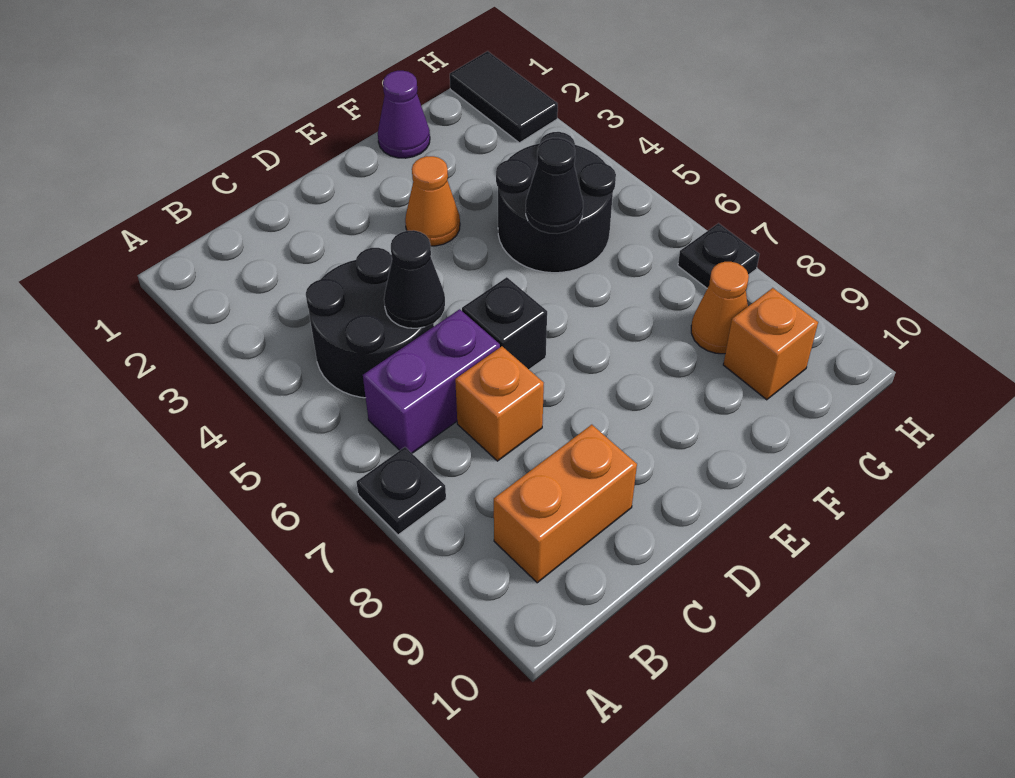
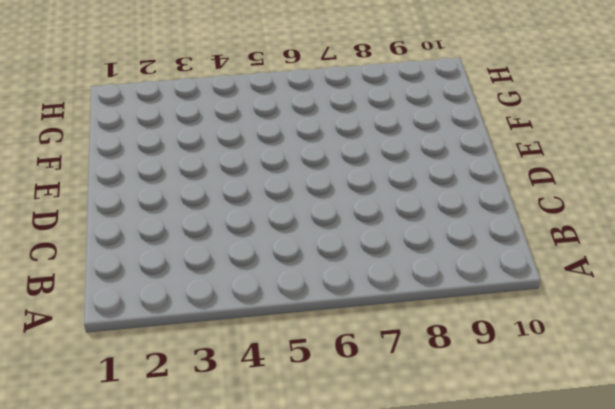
none -> black plate A7 level 1
none -> black round brick B4:C5 level 1
none -> purple brick B6:C6 level 1

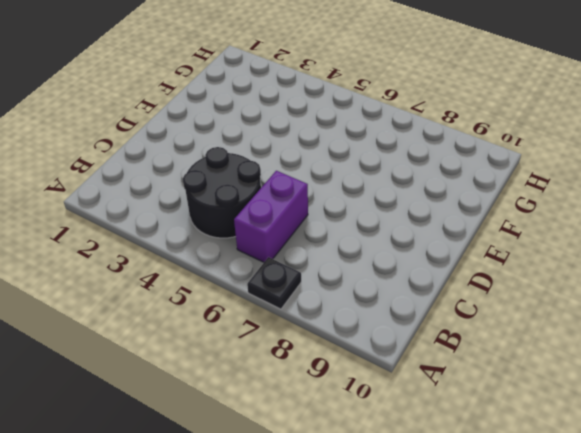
none -> orange brick B9:C9 level 1
none -> orange brick C7 level 1
none -> black brick D6 level 1

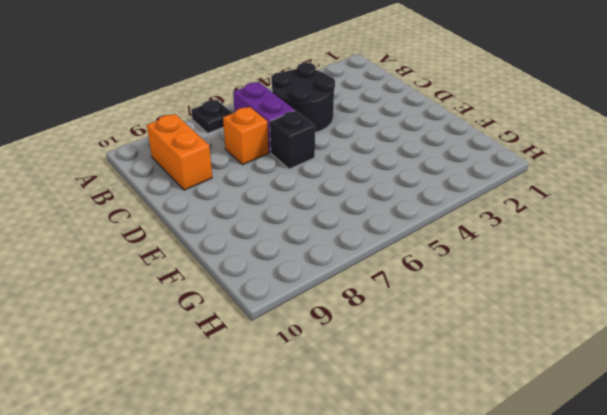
none -> orange cone E3 level 1
none -> purple cone F1 level 1
none -> black round brick F4:G5 level 1

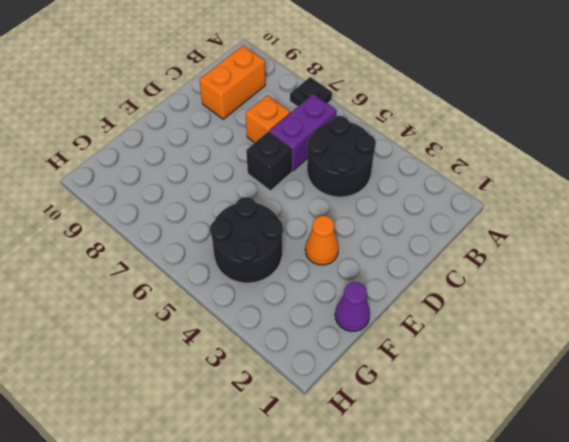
none -> orange cone G8 level 1
none -> orange brick G9 level 1
none -> black tile H1:H2 level 1

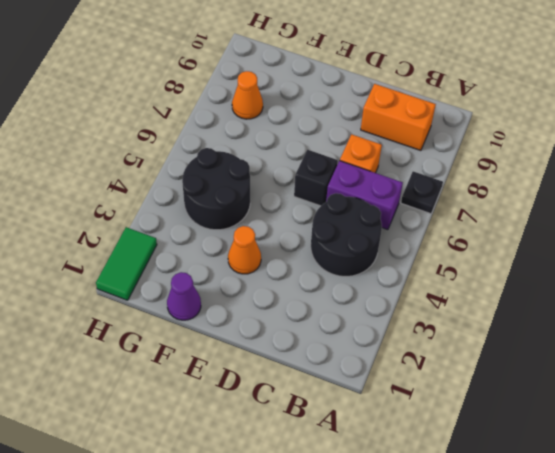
green tile H1:H2 level 1 -> black tile H1:H2 level 1
none -> orange brick G9 level 1
none -> black plate H7 level 1
none -> black cone C5 level 2

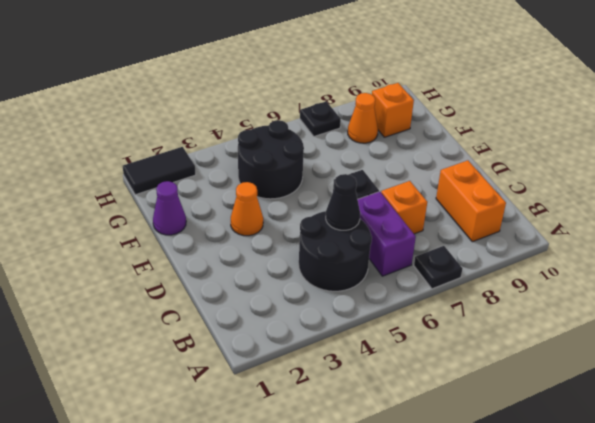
none -> black cone F5 level 2

